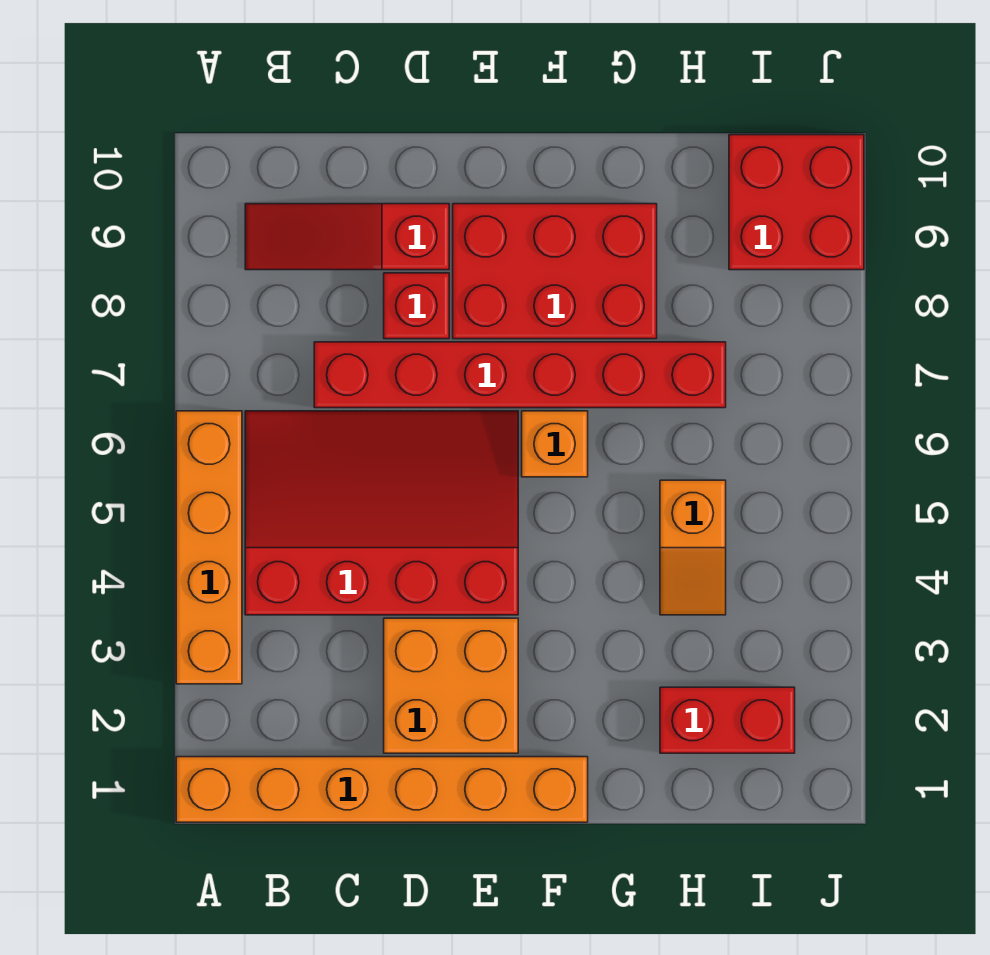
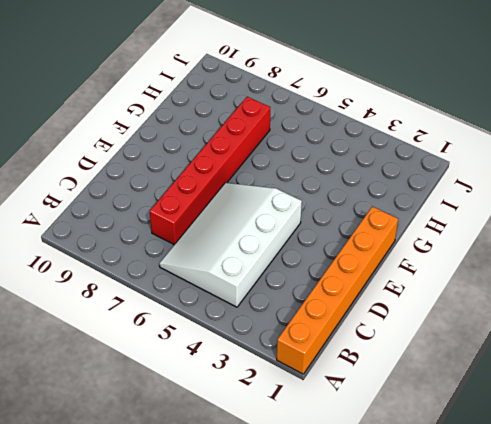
white slope B4:E6 level 1 top 4 -> red slope B4:E6 level 1 top 4
none -> orange brick A3:A6 level 1
none -> red slope B9:D9 level 1 top D
none -> orange brick D2:E3 level 1

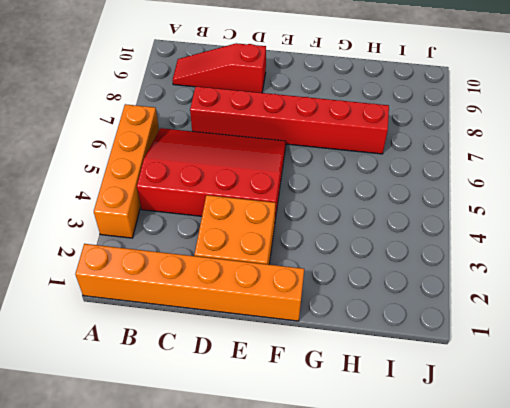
none -> red brick D8 level 1
none -> red brick E8:G9 level 1
none -> orange brick F6 level 1

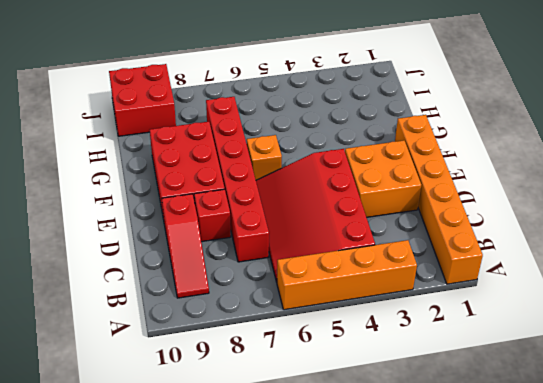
none -> red brick H2:I2 level 1
none -> orange slope H4:H5 level 1 top 5

